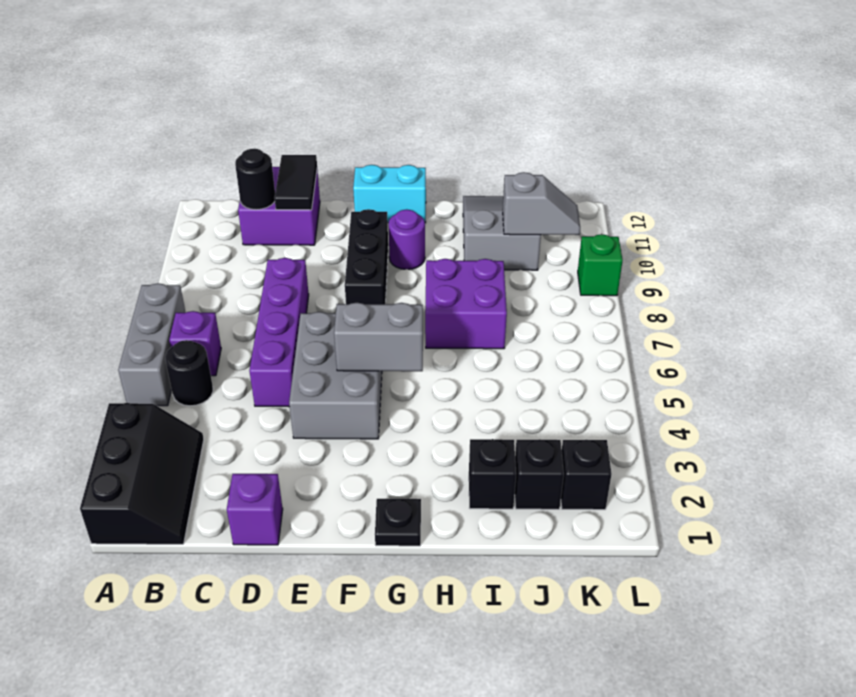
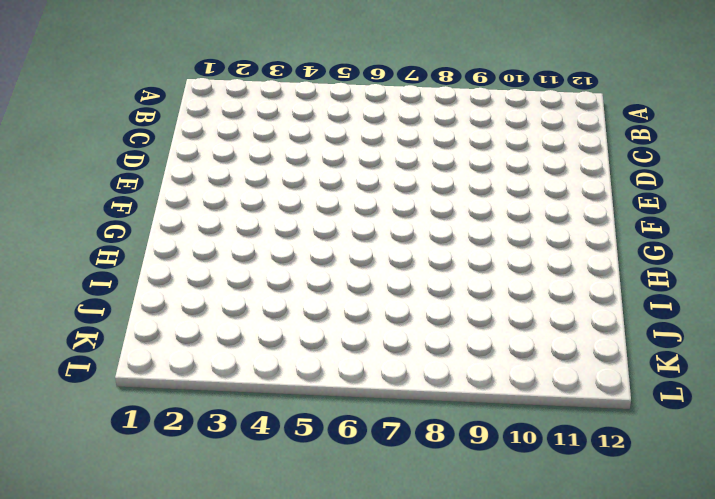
none -> black slope A1:B3 level 1 top A
none -> grey brick A5:A7 level 1
none -> black round brick B5 level 1

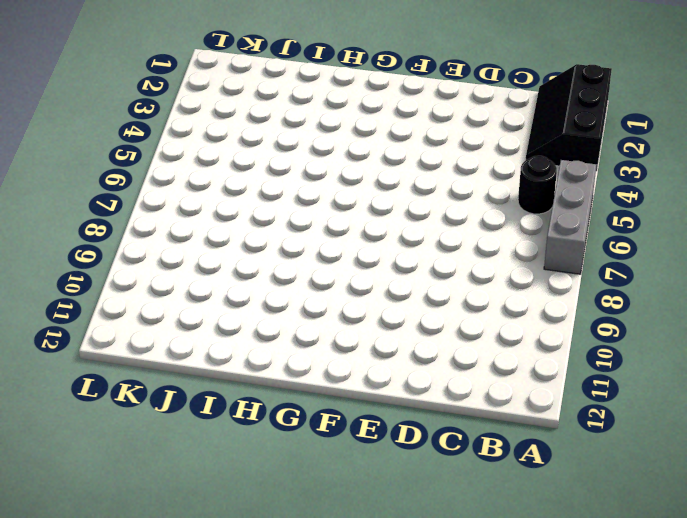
none -> purple brick B6 level 1
none -> purple brick C11:D12 level 1
none -> purple brick D1 level 1

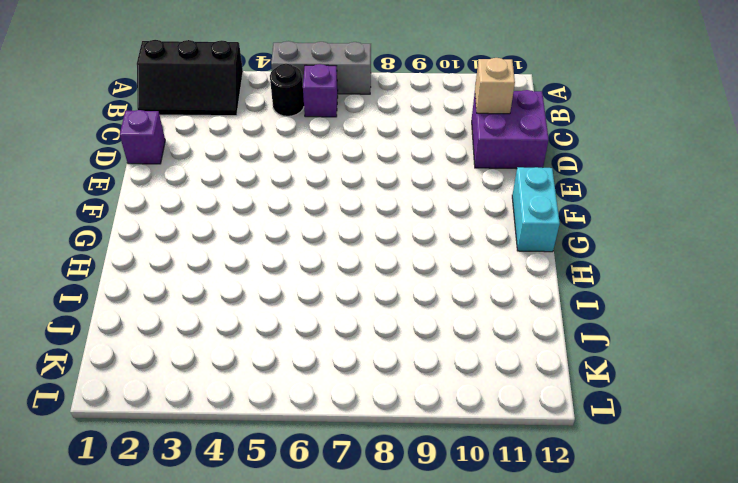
tan brick C11 level 2 -> black round brick C11 level 2
none -> purple brick D5:D8 level 1
none -> grey brick E4:F6 level 1
none -> black brick F8:F10 level 1

